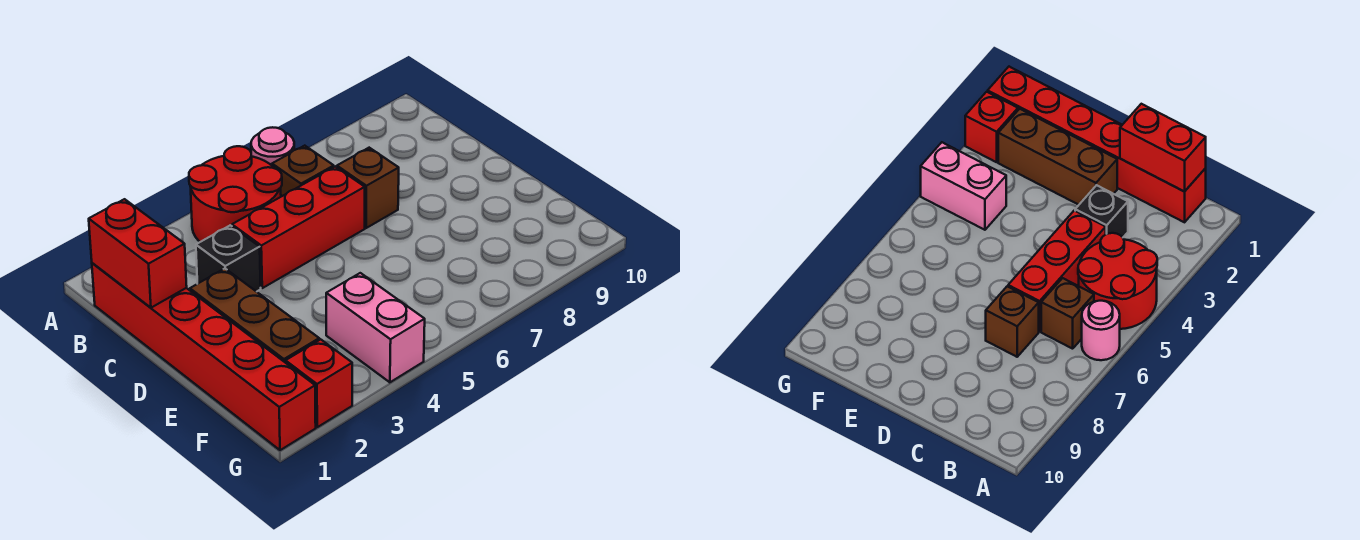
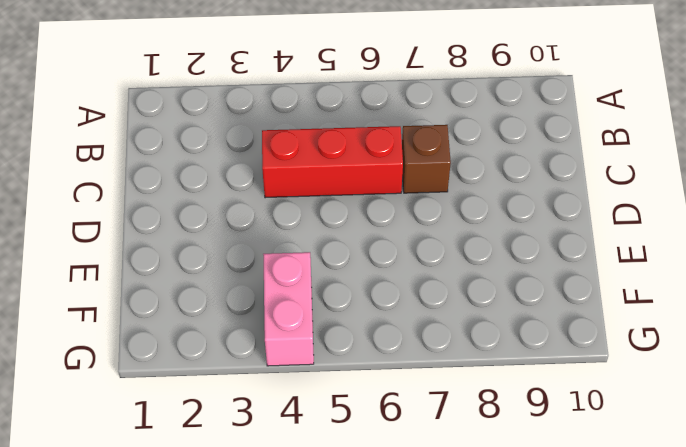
none -> red round brick A4:B5 level 1
none -> pink round brick A6 level 1

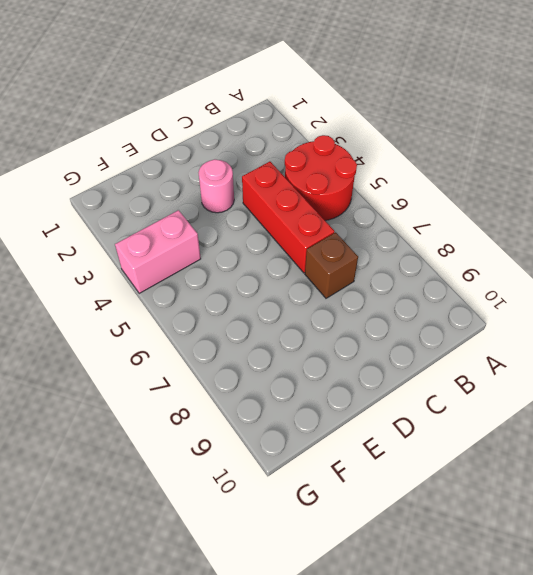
pink round brick D3 level 1 -> pink round brick A6 level 1
none -> red brick B1:G1 level 1
none -> brown brick B6 level 1

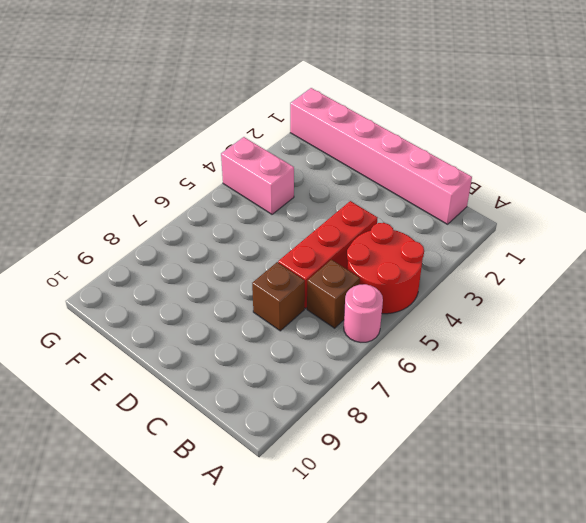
pink brick B1:G1 level 1 -> red brick B1:G1 level 1
none -> black brick C3 level 1
none -> brown brick D2:F2 level 1

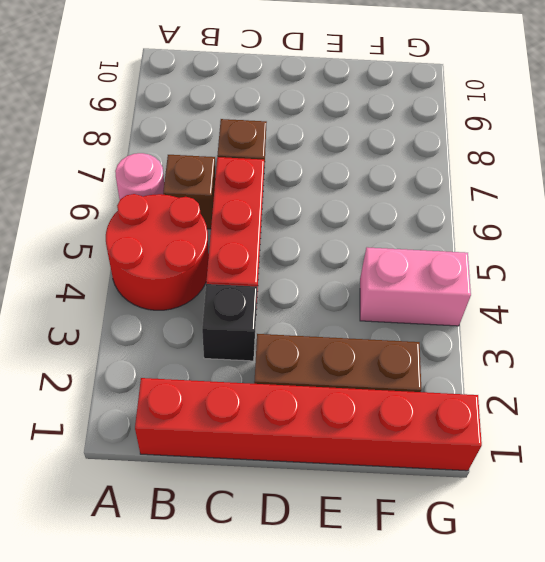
none -> red brick G2 level 1
none -> red brick B1:C1 level 2

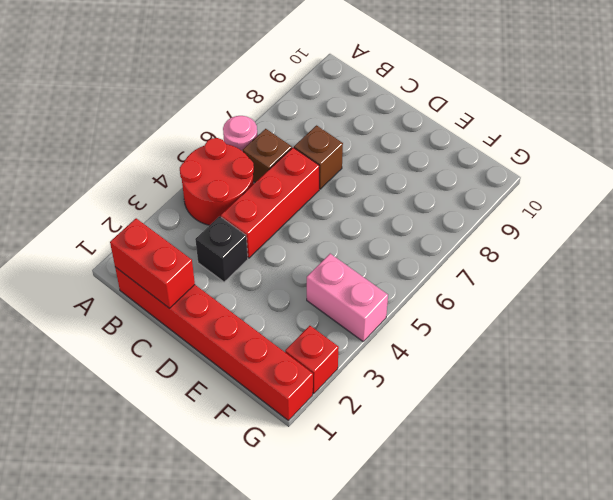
none -> brown brick D2:F2 level 1

